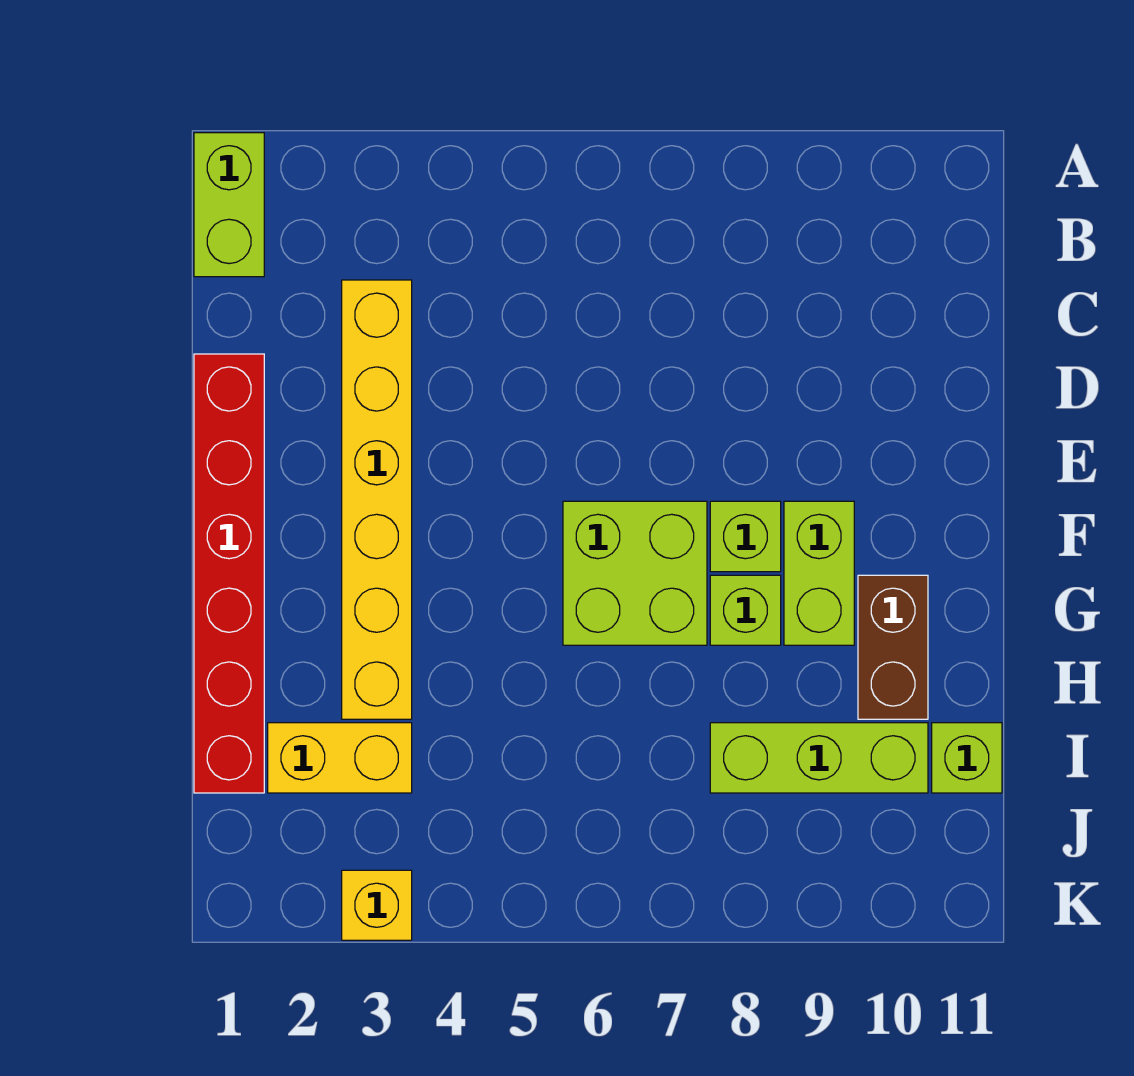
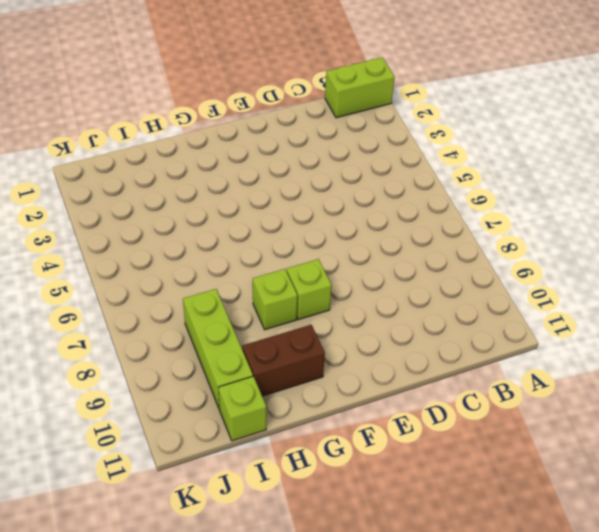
none -> yellow brick C3:H3 level 1
none -> red brick D1:I1 level 1
none -> lime brick F6:G7 level 1

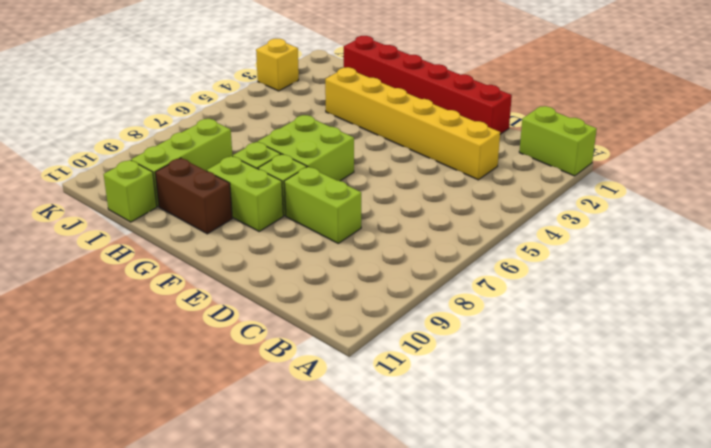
lime brick D8:E8 level 1 -> none
none -> yellow brick I2:I3 level 1

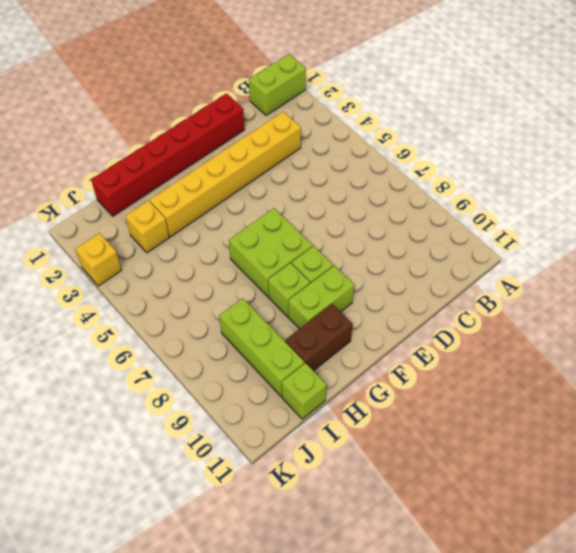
yellow brick I3 level 1 -> yellow brick I2:I3 level 1

